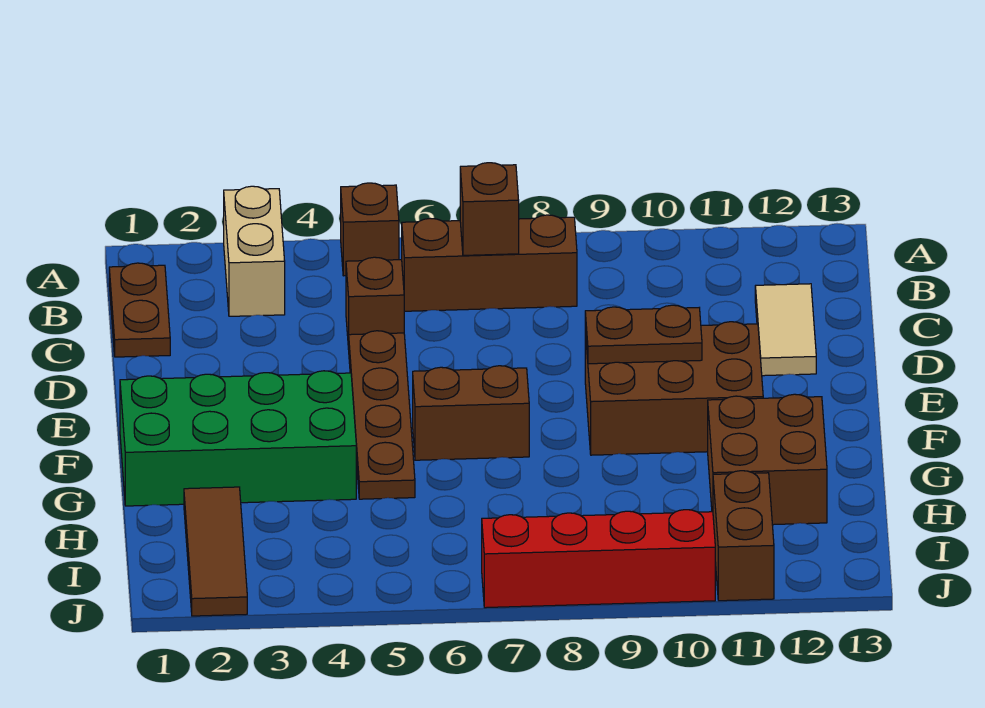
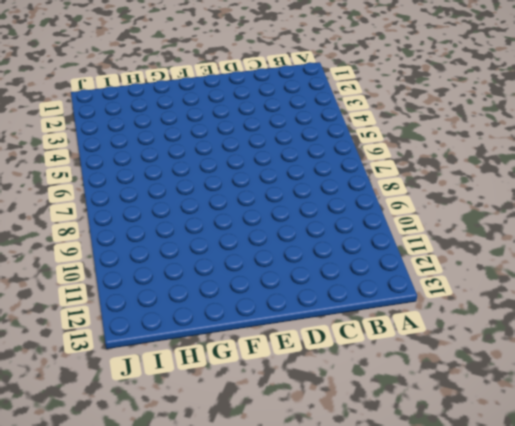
none -> tan brick A3:B3 level 1
none -> brown brick A5 level 1
none -> brown plate B1:C1 level 1

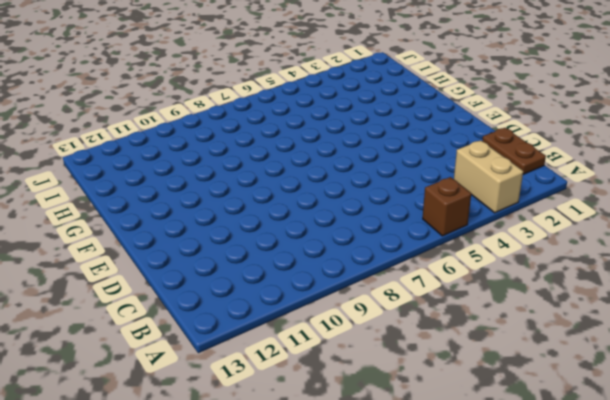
none -> brown brick B6:B8 level 1
none -> brown brick C5 level 1
none -> tan tile C12:D12 level 1

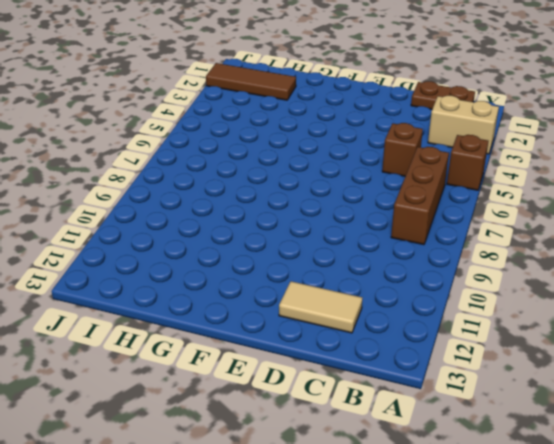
none -> brown plate D5:G5 level 1
none -> brown brick E9:F11 level 1
none -> green brick F1:G4 level 1

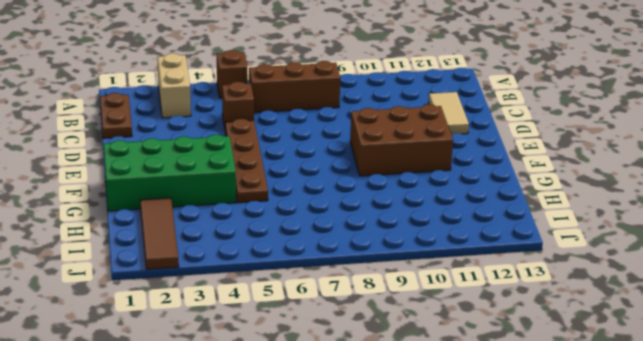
none -> brown brick F6:F7 level 1
none -> brown brick G11:H12 level 1
none -> brown brick I11:J11 level 1

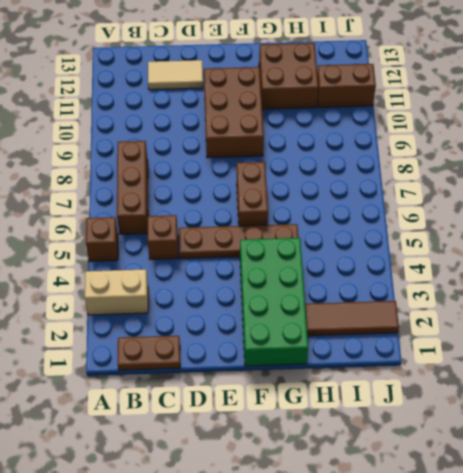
none -> red brick J7:J10 level 1
none -> brown brick B7 level 2
none -> brown plate E9:E10 level 2

